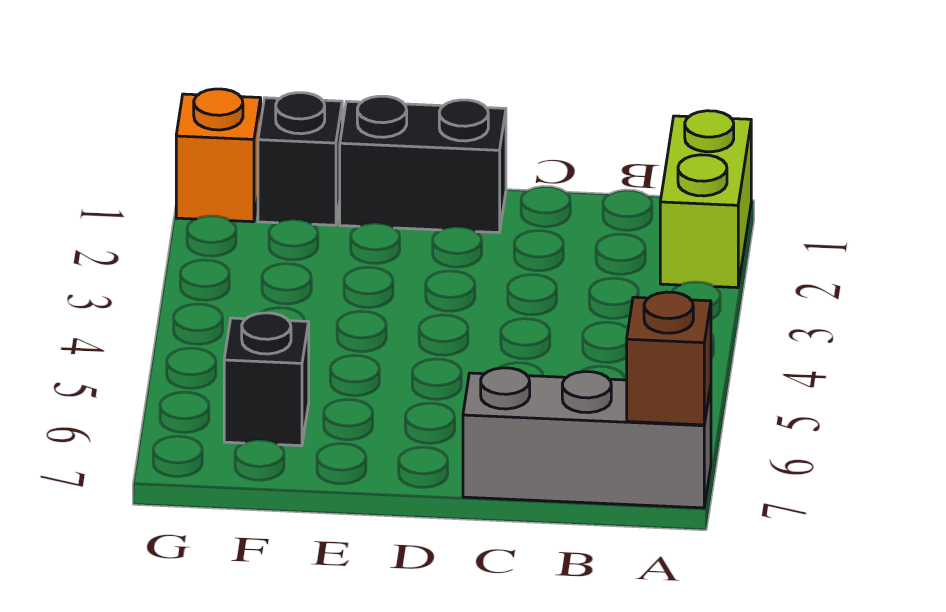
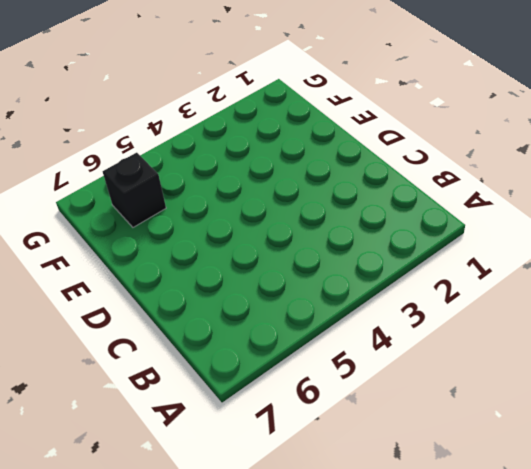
none -> lime brick A1:A2 level 1
none -> grey brick A7:C7 level 1

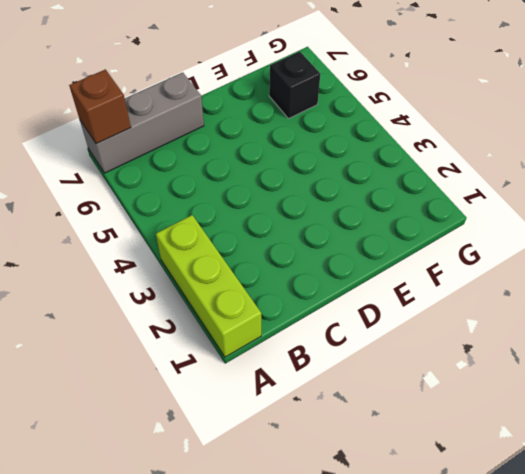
lime brick A1:A3 level 1 -> lime brick A1:A2 level 1
none -> black brick D1:E1 level 1
none -> black brick F1 level 1

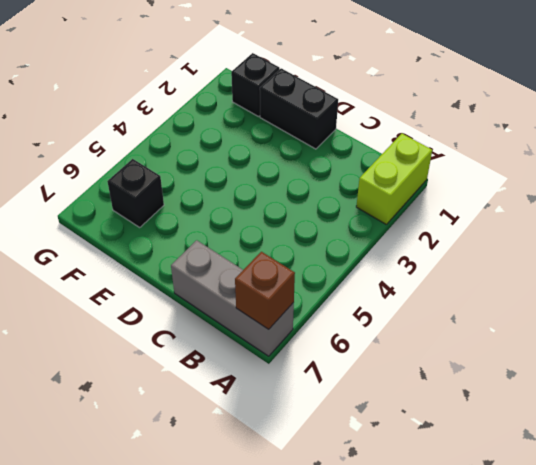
none -> orange brick G1 level 1

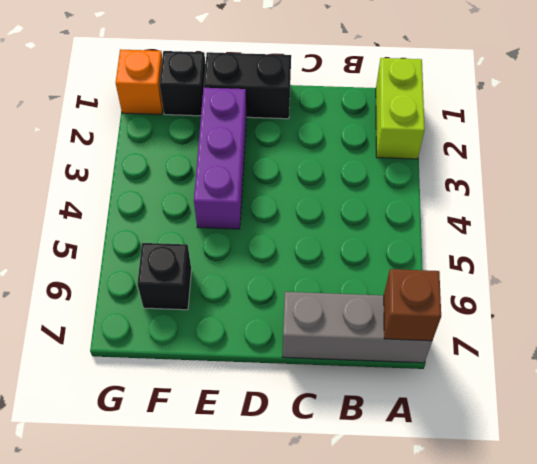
purple brick E2:E4 level 1 -> none

